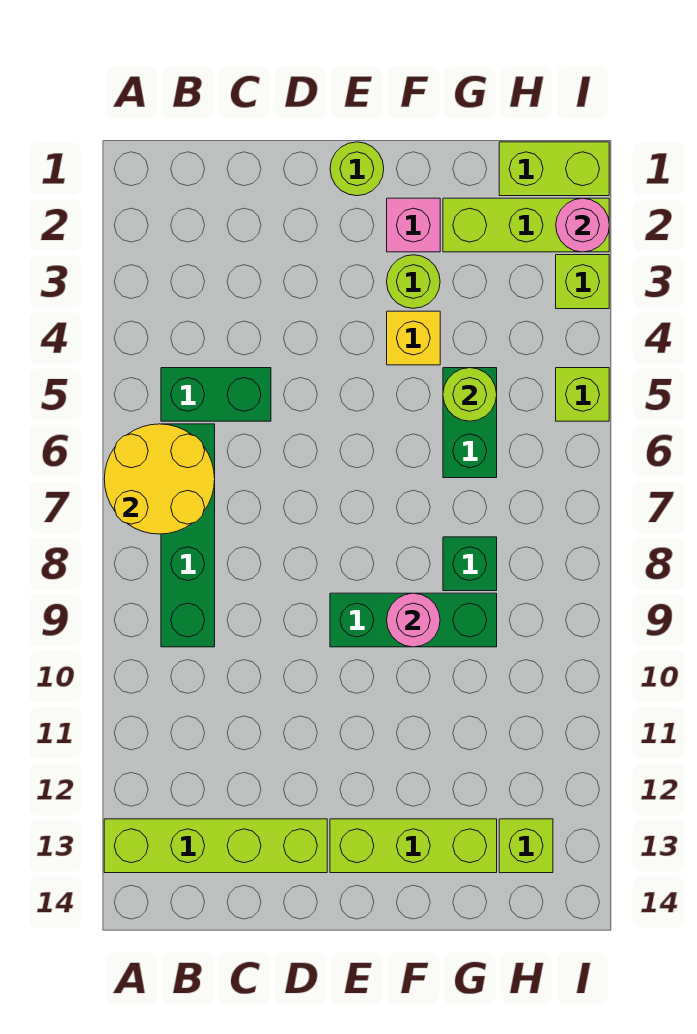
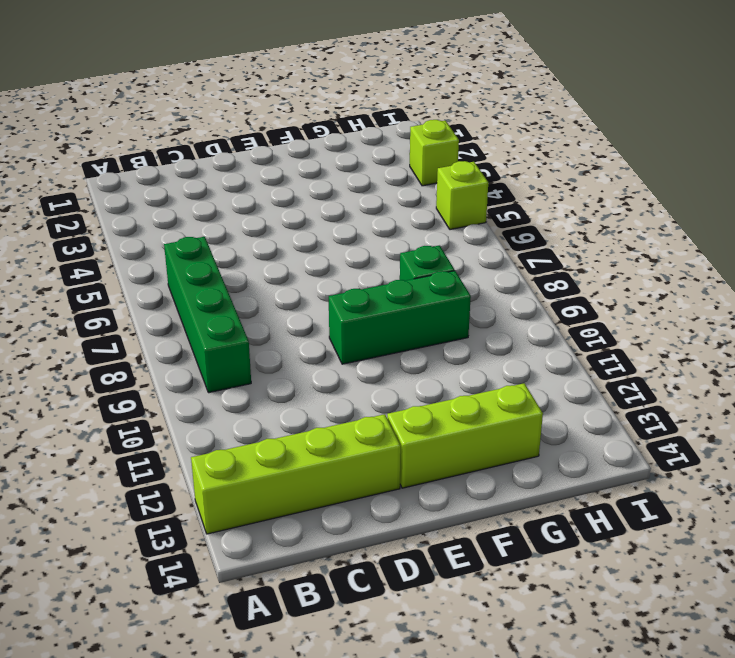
none -> green brick B5:C5 level 1
none -> lime round brick E1 level 1
none -> pink brick F2 level 1

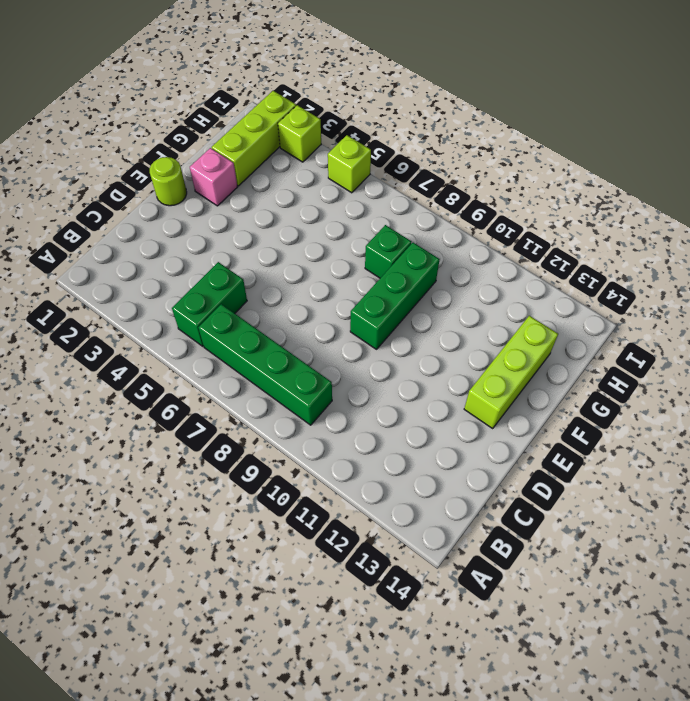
none -> lime brick A13:D13 level 1
none -> lime round brick F3 level 1
none -> yellow brick F4 level 1

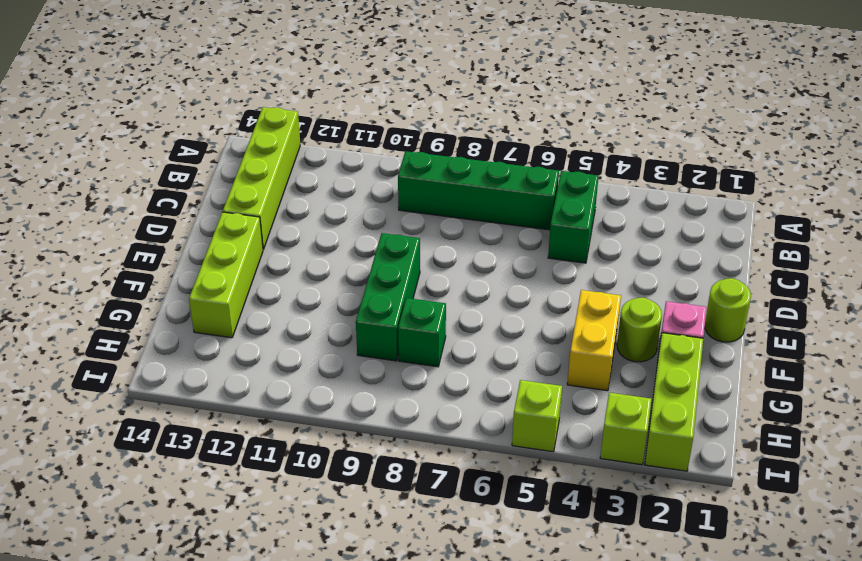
yellow brick F4:G4 level 1 -> yellow brick F4 level 1
none -> green brick G5:G6 level 1
none -> lime brick H1:I1 level 1
none -> lime brick H13 level 1

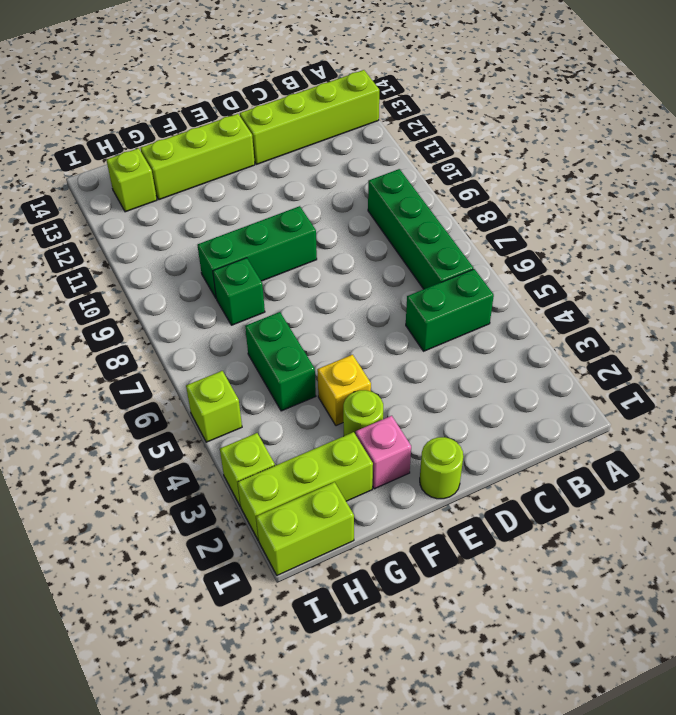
none -> yellow round brick A6:B7 level 2
none -> pink round brick F9 level 2
none -> lime round brick G5 level 2

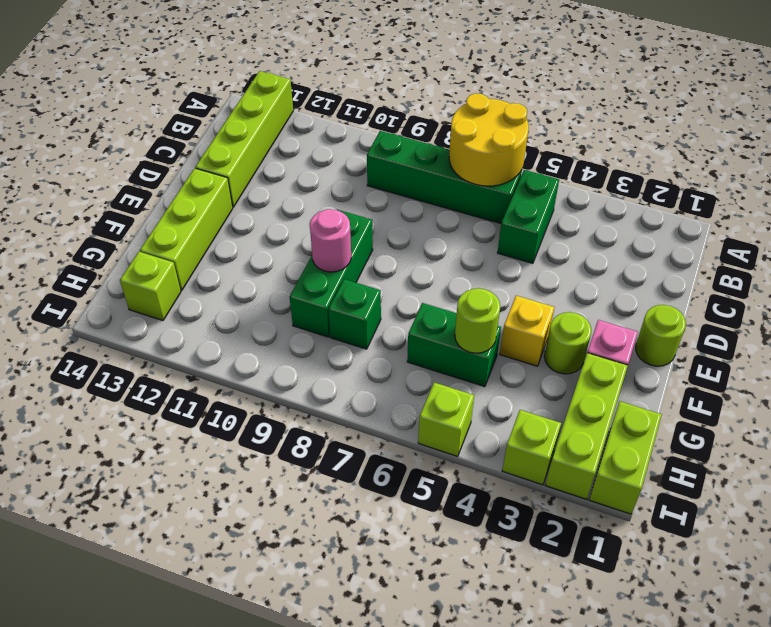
none -> pink round brick I2 level 2

